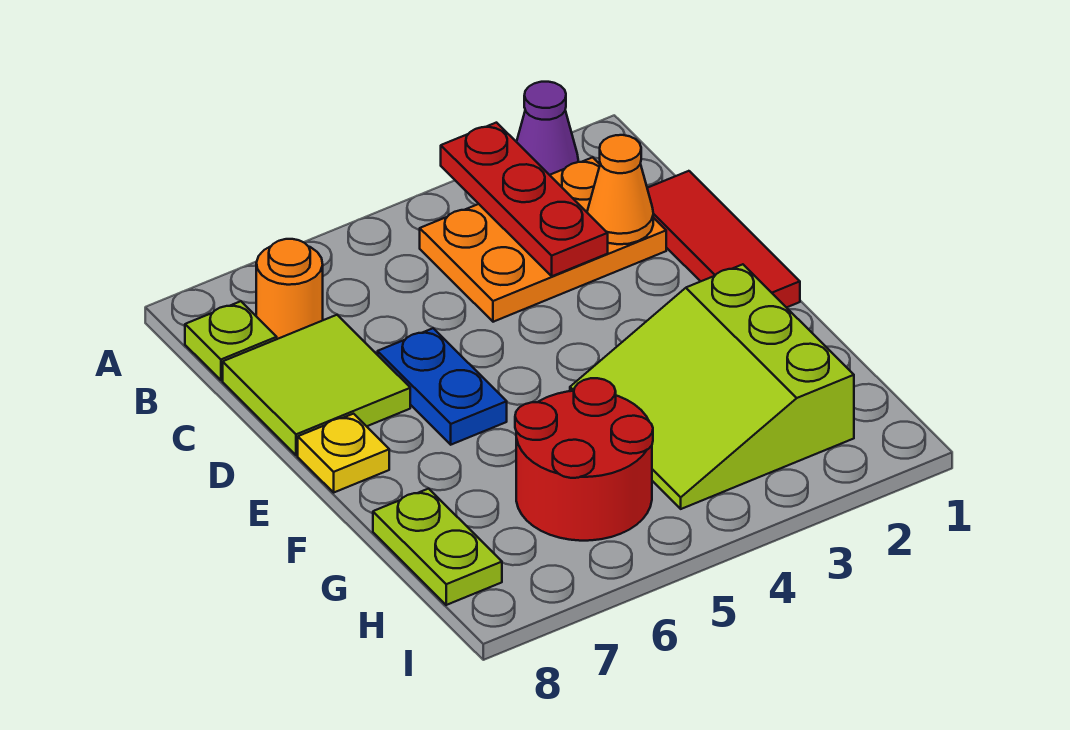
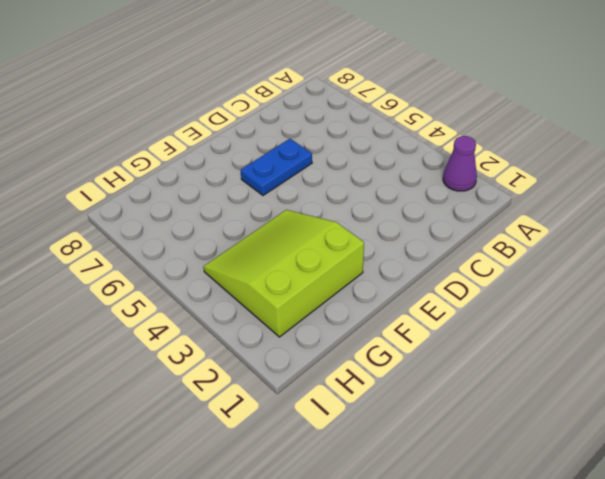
none -> orange plate B2:C4 level 1
none -> orange round brick B7 level 1
none -> lime plate B8 level 1

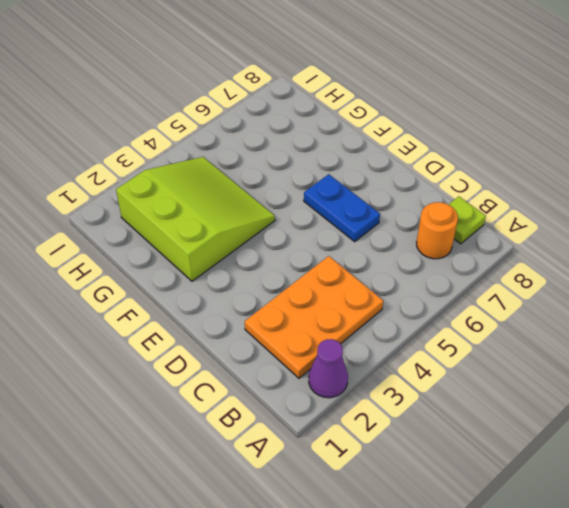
none -> red tile C1:E1 level 1
none -> lime tile C7:D8 level 1
none -> yellow plate E8 level 1

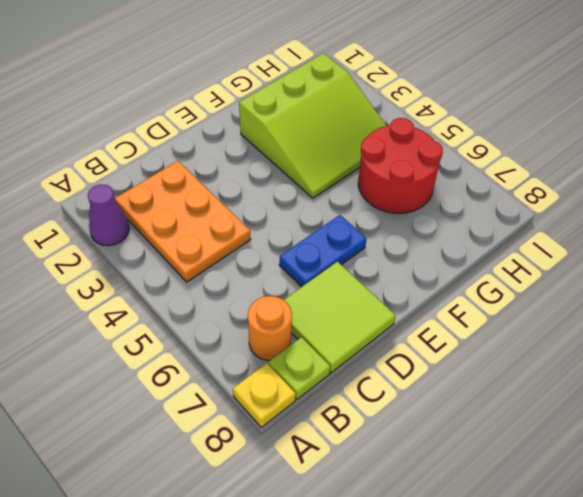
yellow plate A8 level 1 -> yellow plate E8 level 1
none -> red tile C1:E1 level 1
none -> lime plate G8:H8 level 1
none -> red plate A3:C3 level 2

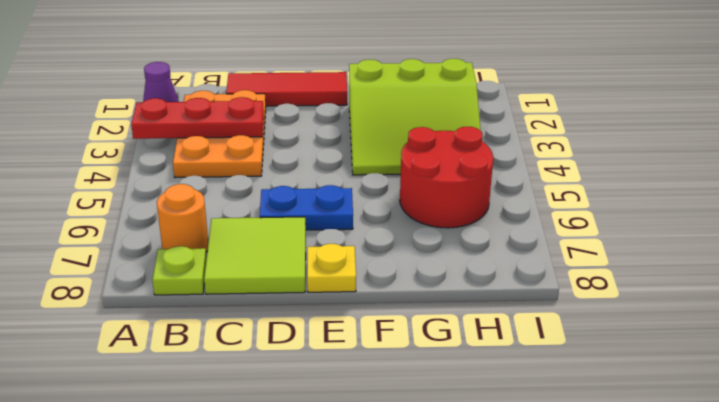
none -> lime plate G8:H8 level 1
none -> orange cone C2 level 2

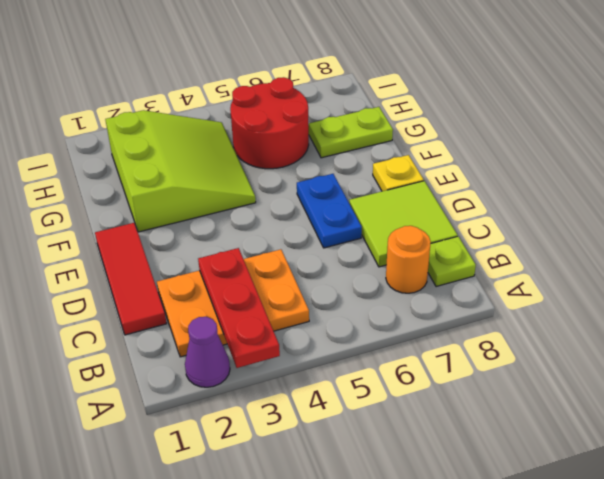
lime plate G7:G8 level 1 -> lime plate G8:H8 level 1
none -> orange cone C2 level 2

